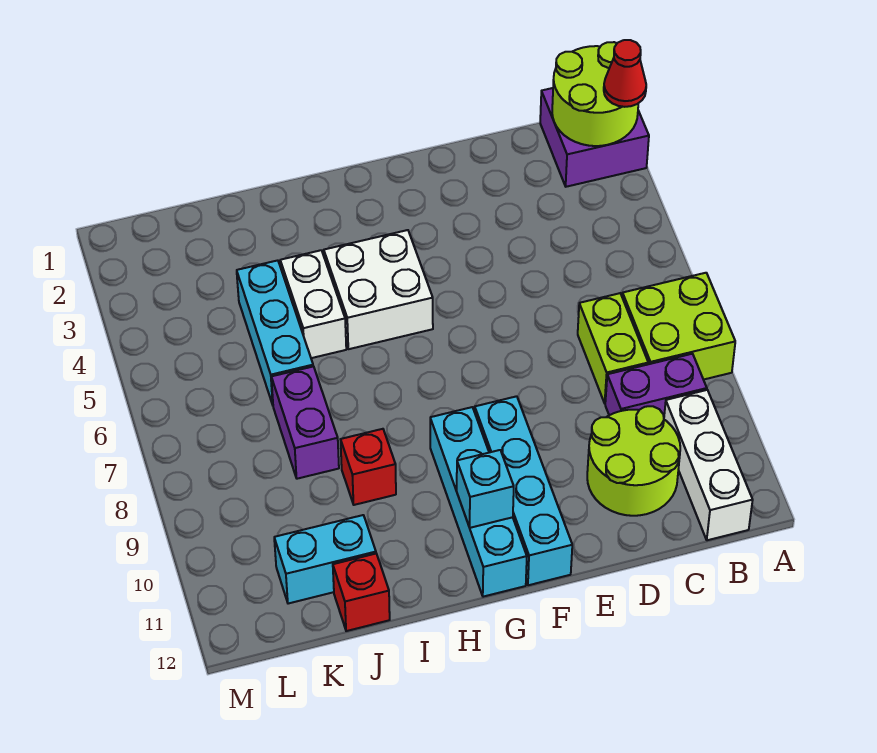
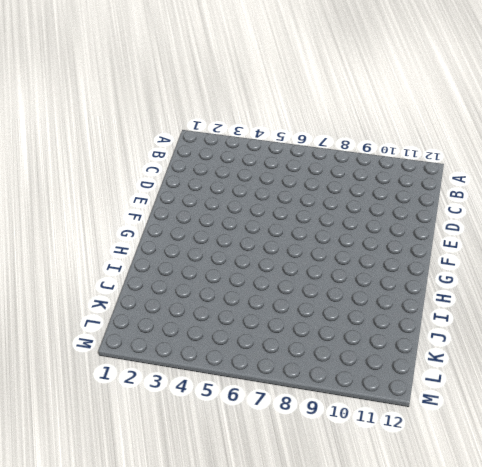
none -> purple brick A1:B2 level 1
none -> lime brick A7:B8 level 1
none -> purple brick B9:C9 level 1

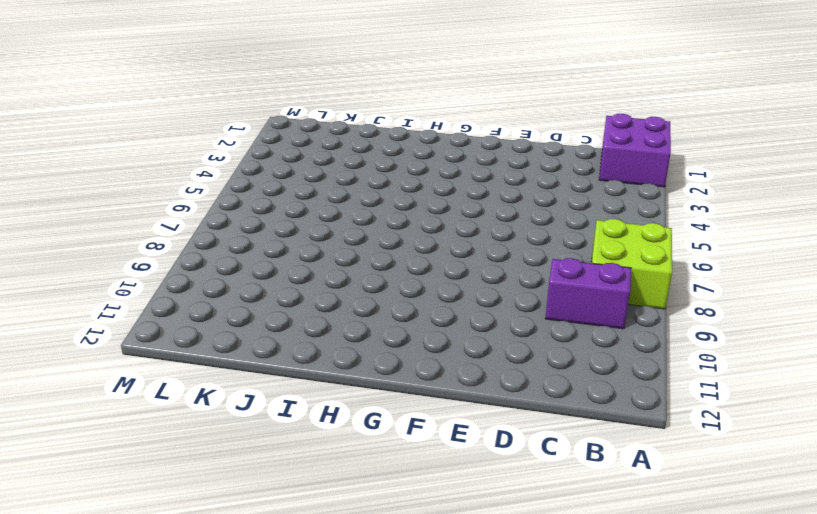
none -> white brick B10:B12 level 1
none -> lime brick C7:C8 level 1
none -> lime round brick C10:D11 level 1

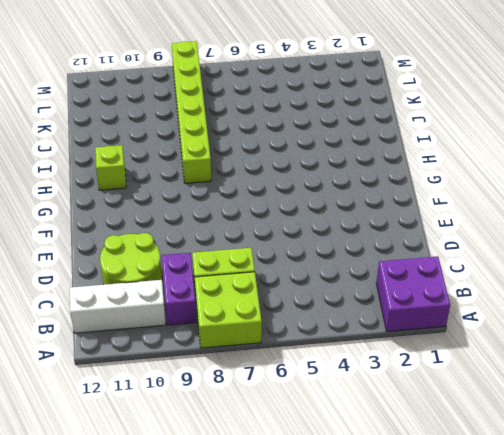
lime brick H8:M8 level 1 -> purple brick J7:J8 level 1
lime brick H11 level 1 -> none
none -> cyan brick F9:F12 level 1
none -> white brick G4:H5 level 1
none -> cyan brick G9:G12 level 1

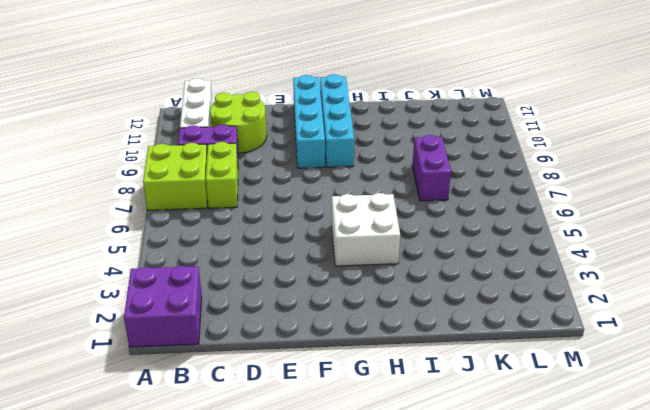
none -> white brick I4:I5 level 1
none -> red brick I9 level 1
none -> cyan brick J4:J6 level 1

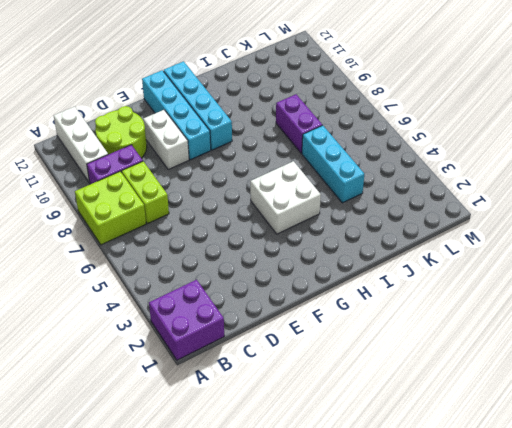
white brick E9:E10 level 1 -> white brick I4:I5 level 1
none -> red brick I9 level 1
none -> cyan brick J11:K11 level 1
none -> red brick J12 level 1

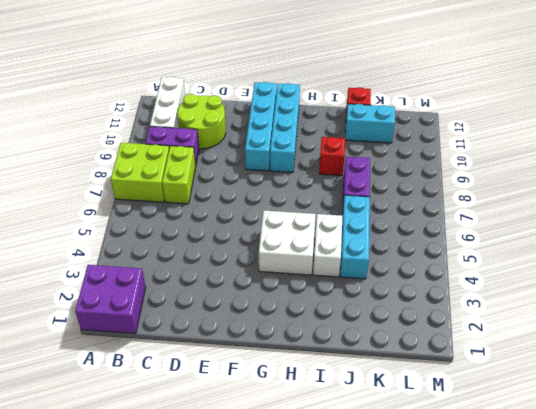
none -> lime round brick A1:B2 level 2
none -> cyan brick G11 level 2
none -> red cone A2 level 3

